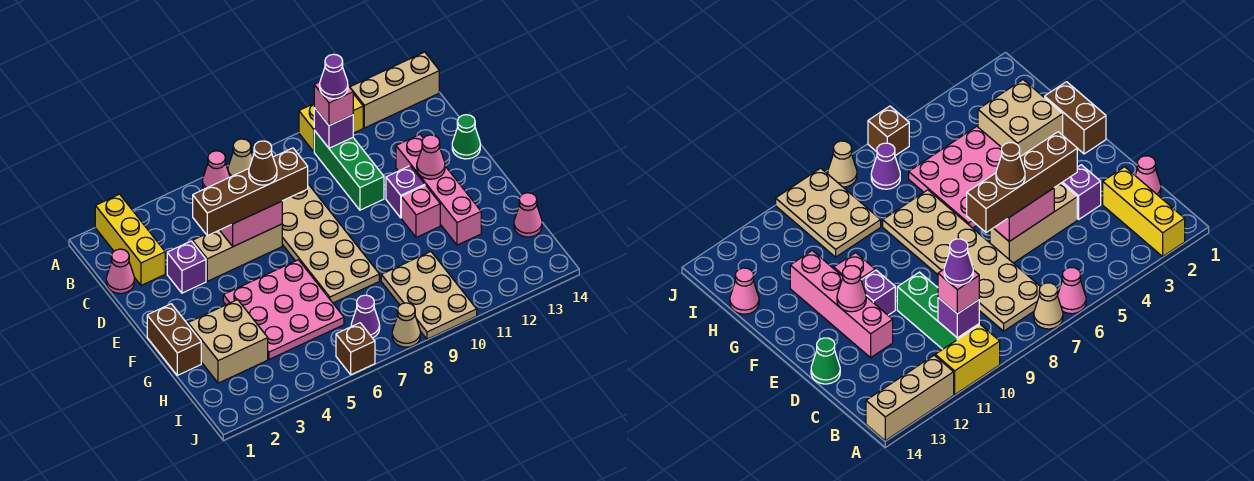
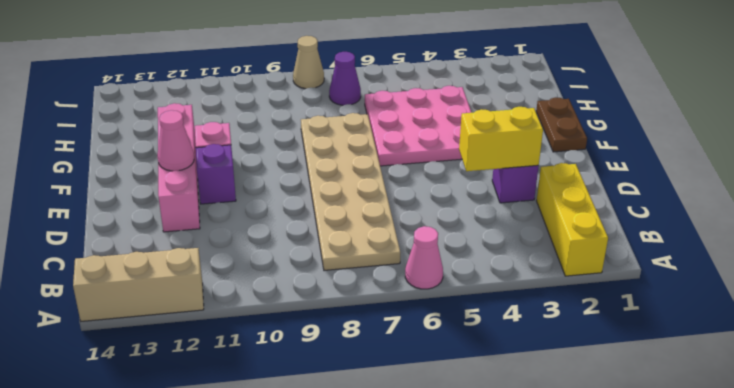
yellow brick D3:D4 level 2 -> yellow brick A10:A11 level 1
brown plate F1:G1 level 1 -> brown brick F1:G1 level 1
none -> tan cone A7 level 1
none -> green brick B10:D10 level 1
none -> pink cone C1 level 1

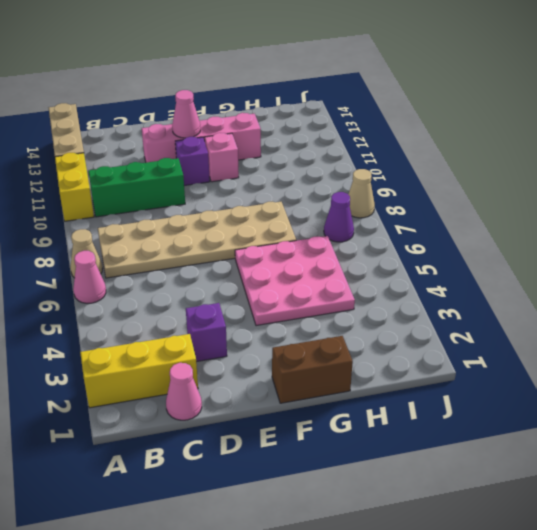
none -> tan brick D4:D6 level 1
none -> green cone D14 level 1
none -> tan brick G2:H3 level 1

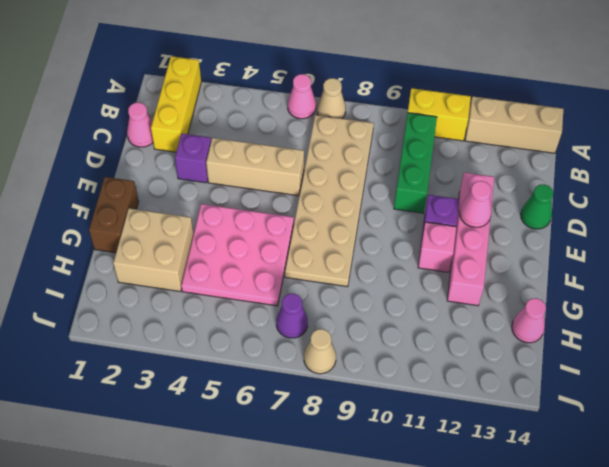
none -> tan plate H9:J10 level 1
none -> brown brick J6 level 1
none -> purple brick B10 level 2

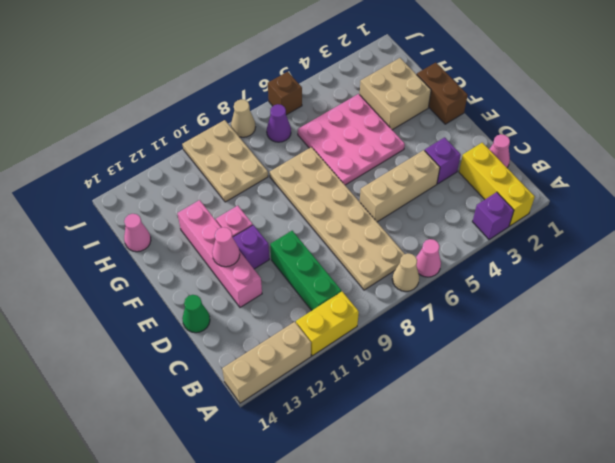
purple brick A3 level 1 -> purple brick B10 level 2
none -> pink brick D5:D6 level 2
none -> pink brick B10 level 3
none -> brown brick D4:D7 level 3

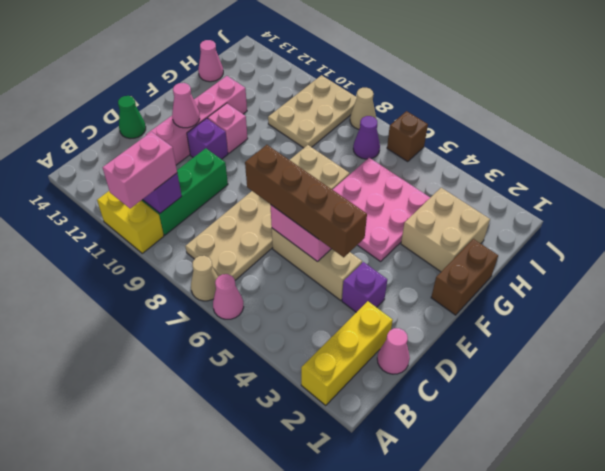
pink brick A10:B10 level 3 -> pink brick B10 level 3
none -> tan brick A12:A14 level 1
none -> purple cone B10 level 4
none -> brown cone D6 level 4

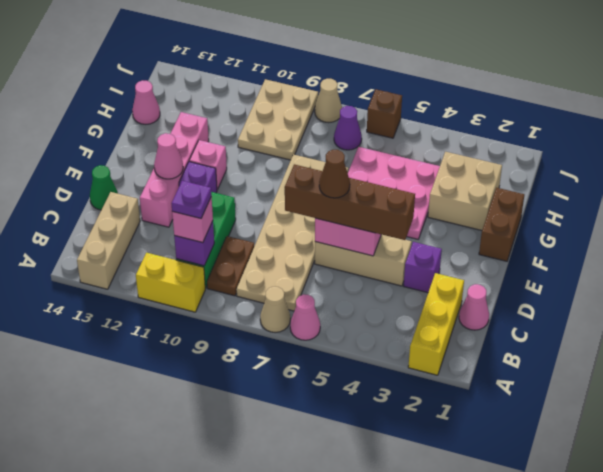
tan brick A13:C13 level 1 -> tan brick A12:A14 level 1
brown plate B9:C9 level 1 -> none
purple plate B10 level 4 -> purple cone B10 level 4

